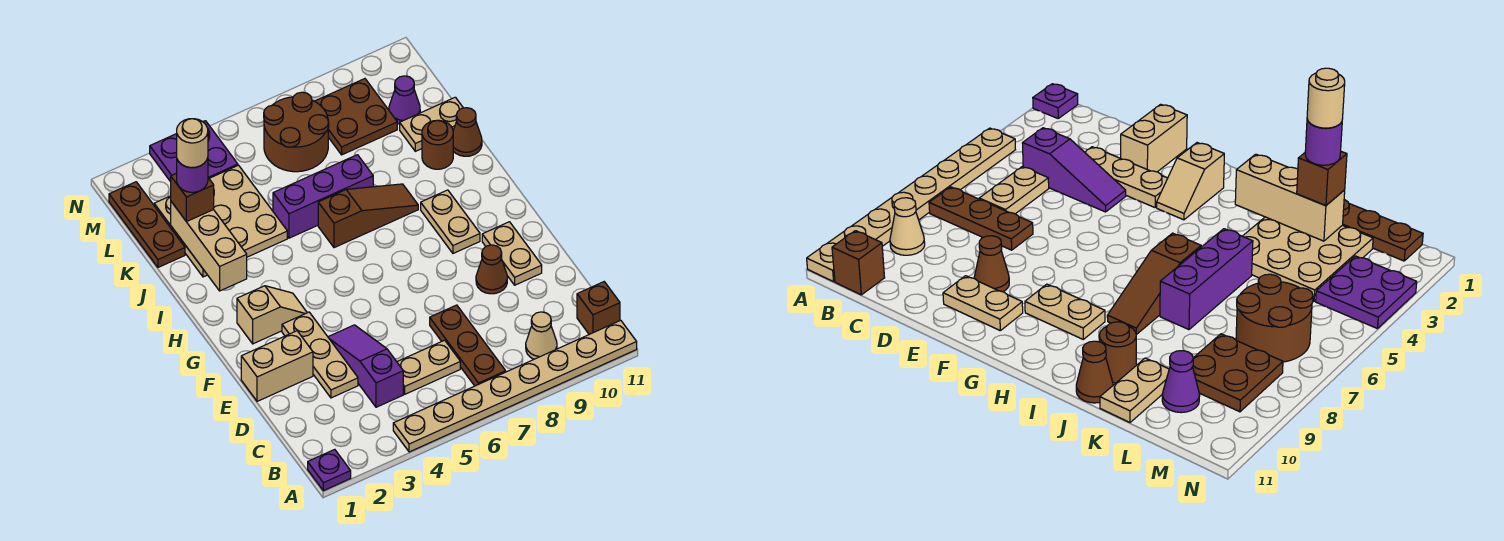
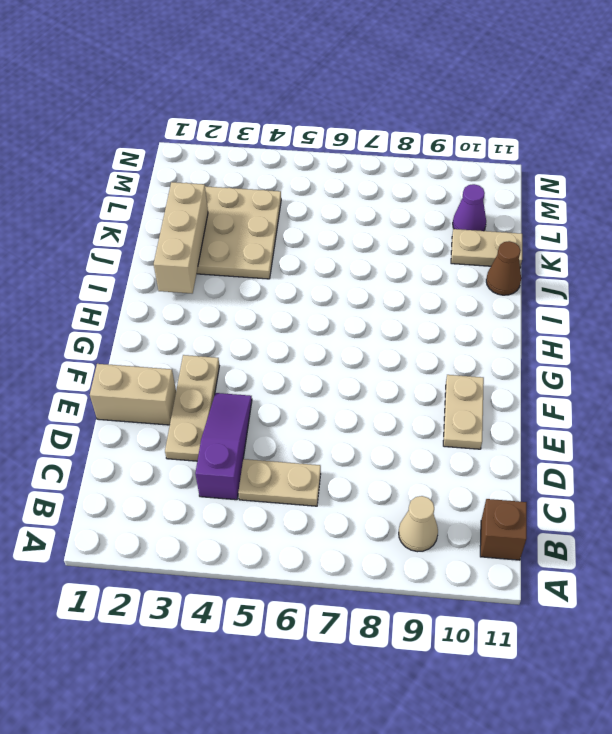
none -> purple plate A1 level 1
none -> tan plate A4:A11 level 1
none -> brown plate B7:D7 level 1

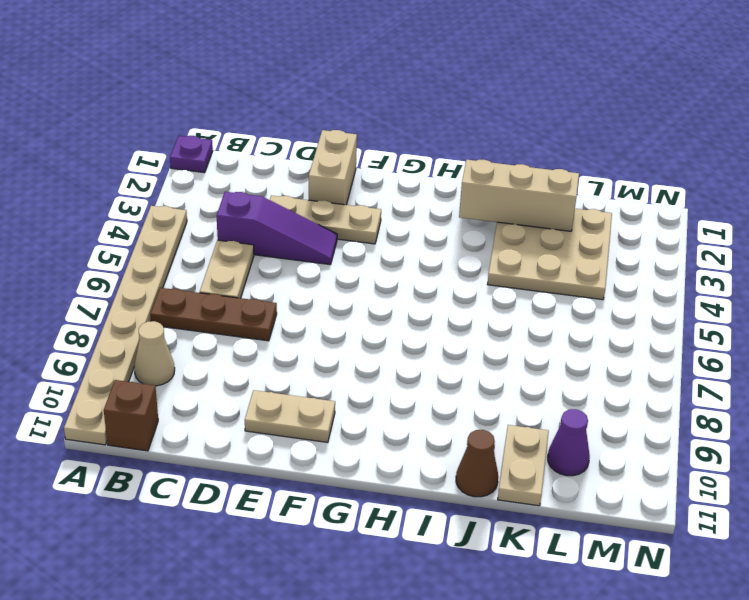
none -> brown cone E9 level 1
none -> tan slope G2:G3 level 1 top 2
none -> tan plate G9:H9 level 1

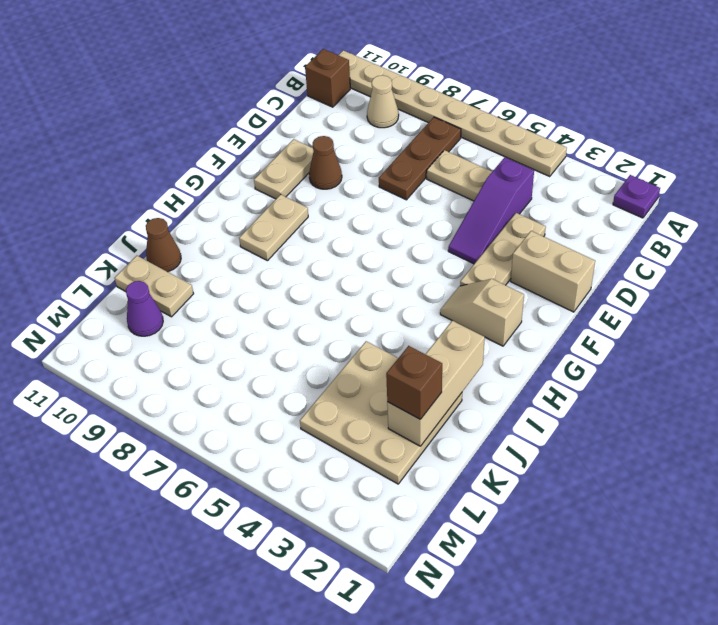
none -> brown slope I6:I8 level 1 top 6
none -> purple brick J5:J7 level 1
none -> brown round brick J10 level 1

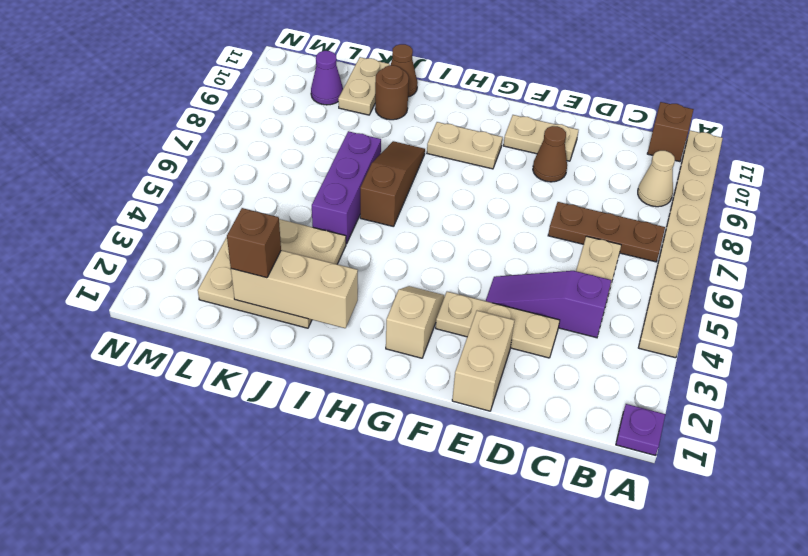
none -> brown plate K1:M1 level 1
none -> brown round brick L6:M7 level 1
none -> brown plate L8:M9 level 1

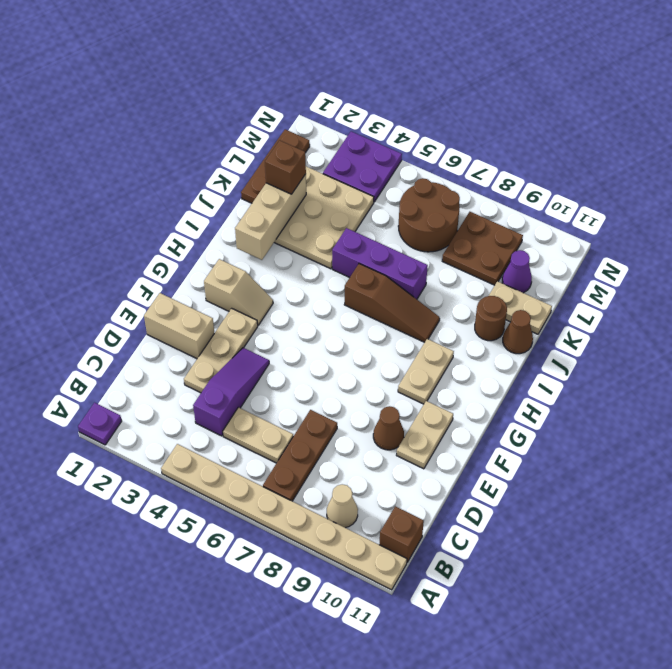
none -> purple round brick K2 level 4
none -> tan round brick K2 level 5

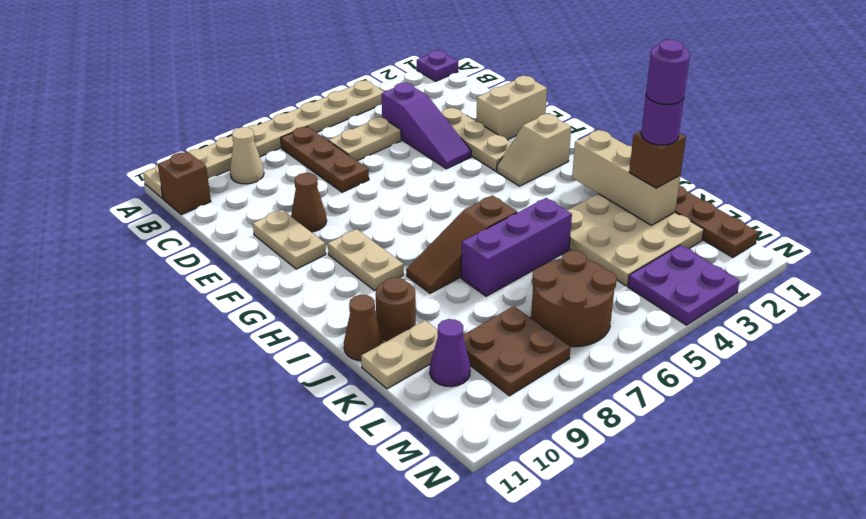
purple round brick K2 level 5 -> tan round brick K2 level 5

